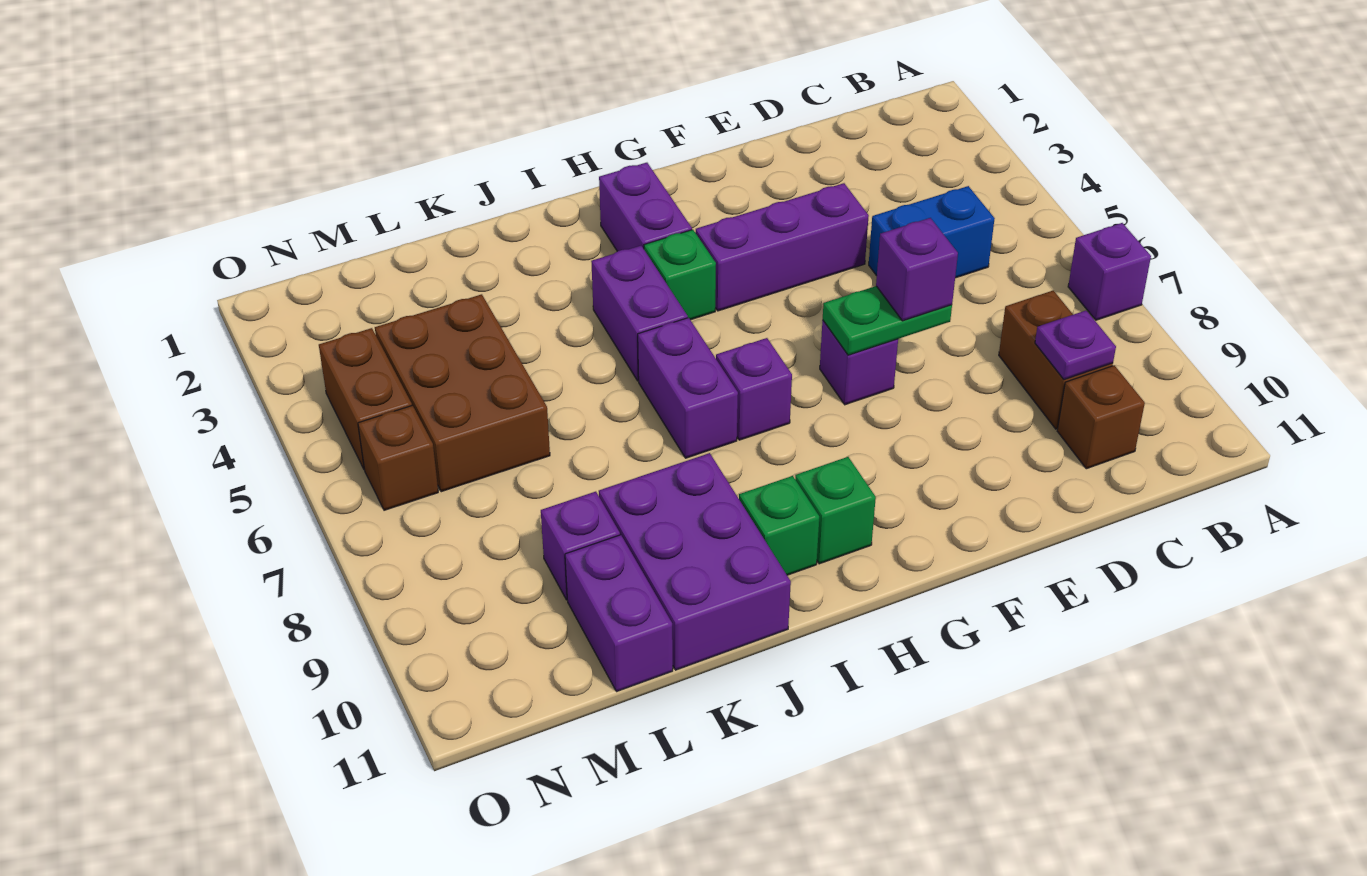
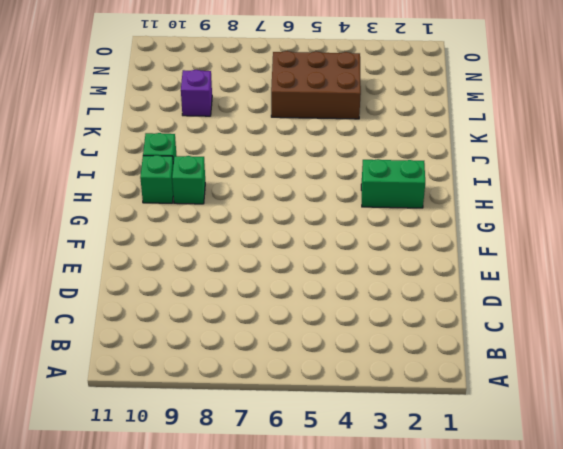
green brick H2:H3 level 1 -> purple brick H2:H3 level 1
green brick H9 level 1 -> green brick H4 level 1
none -> purple brick A7 level 1
none -> blue brick C5:D5 level 1
none -> brown brick C8:C9 level 1

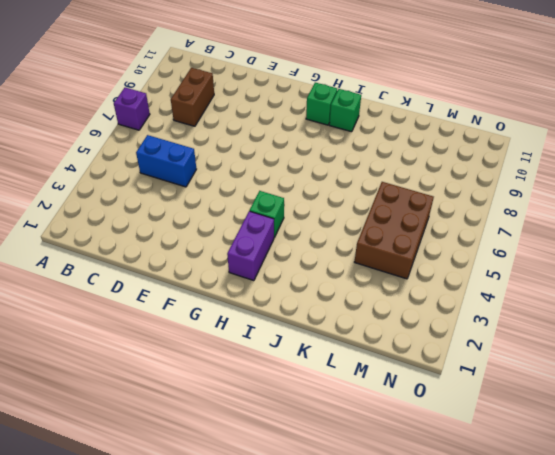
none -> brown brick C10 level 1
none -> purple brick E4:G4 level 1
none -> purple brick F7 level 1

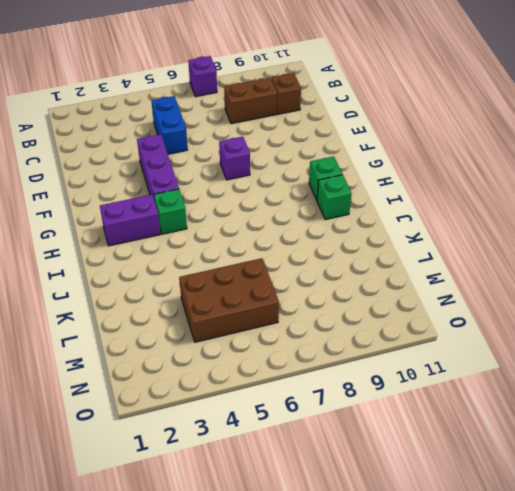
none -> purple brick H7 level 1
none -> purple brick I4:I5 level 1
none -> purple brick I6:I7 level 1

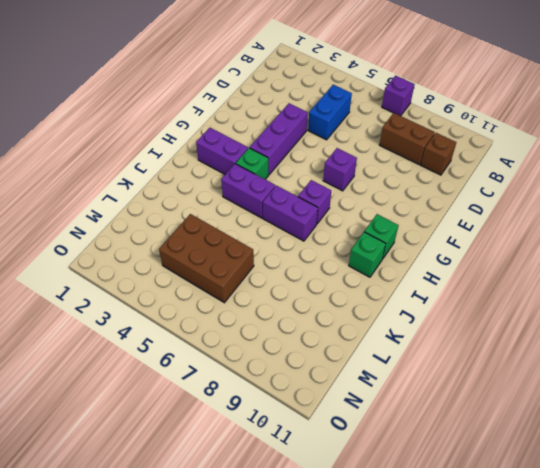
none -> purple brick J9:K11 level 1
none -> purple brick L9 level 1
none -> purple brick L10:L11 level 1

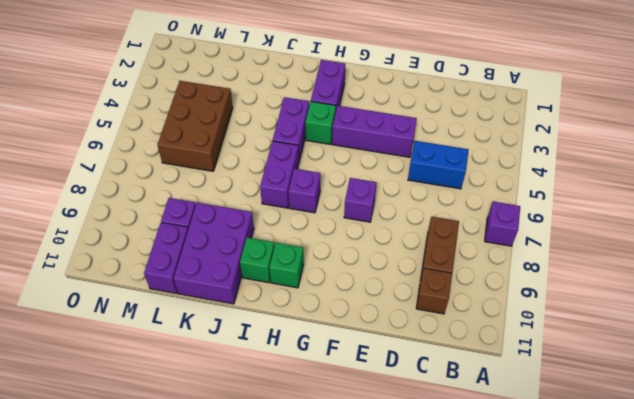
none -> brown brick N4:N5 level 1
none -> brown brick N6 level 1
none -> purple plate C9 level 2

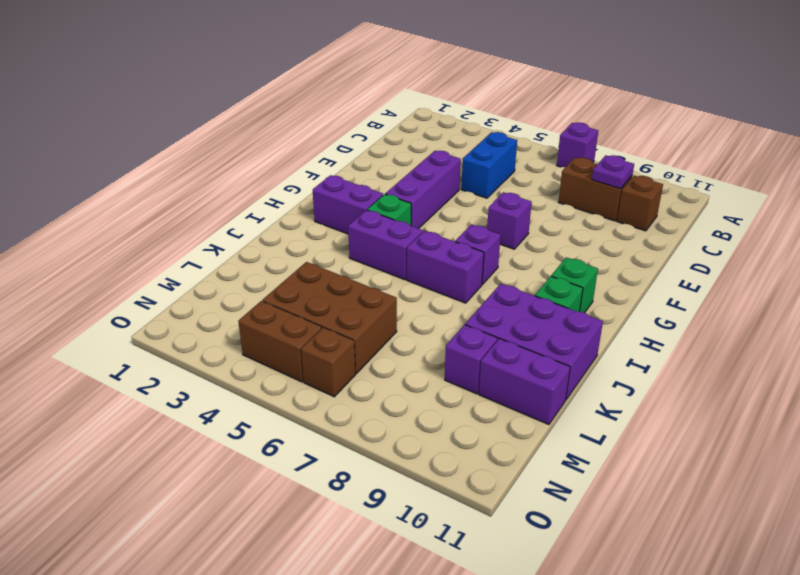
none -> green plate E7:F7 level 2
none -> purple brick E7 level 3

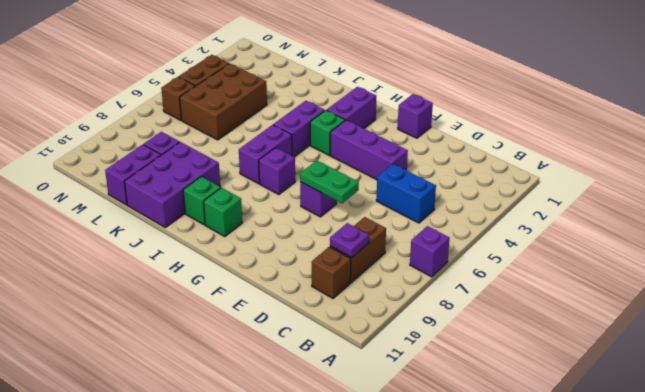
purple brick F1 level 1 -> purple brick E7 level 3

